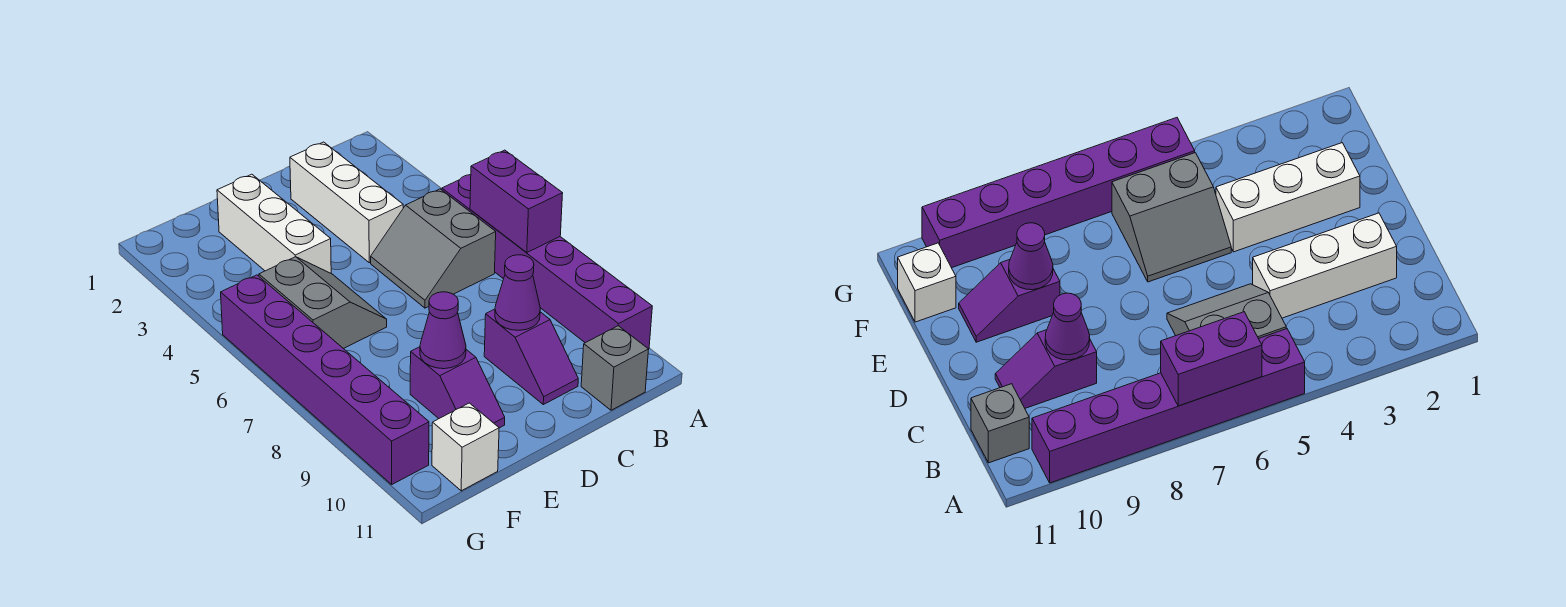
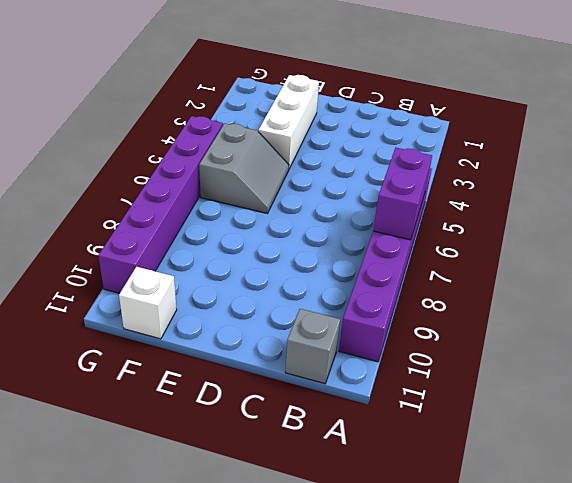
none -> grey slope B5:C6 level 1 top B
none -> white brick C2:C4 level 1
none -> purple slope C9:C10 level 1 top 9

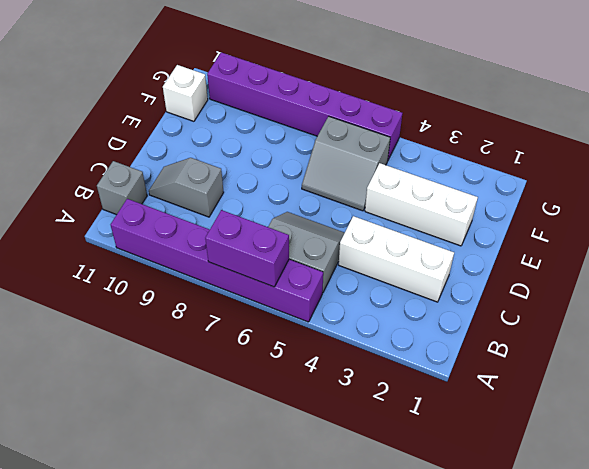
grey slope C9:C10 level 1 top 9 -> purple slope C9:C10 level 1 top 9
none -> purple slope E9:E10 level 1 top 9
none -> purple cone C9 level 2
none -> purple cone E9 level 2

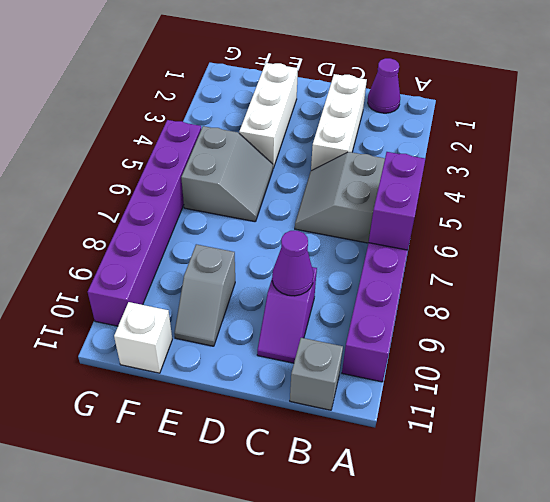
purple cone B1 level 1 -> purple cone E9 level 2
grey slope E9:E10 level 1 top 9 -> purple slope E9:E10 level 1 top 9

